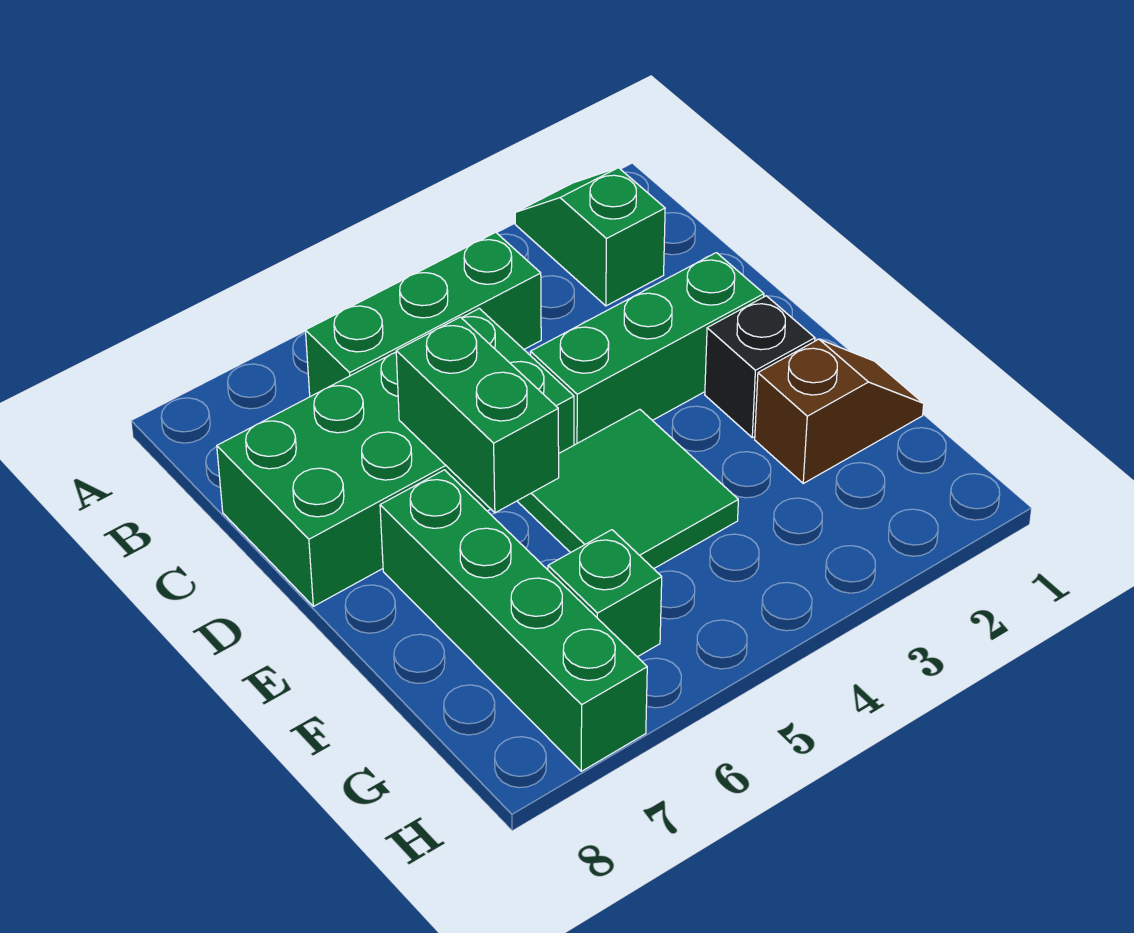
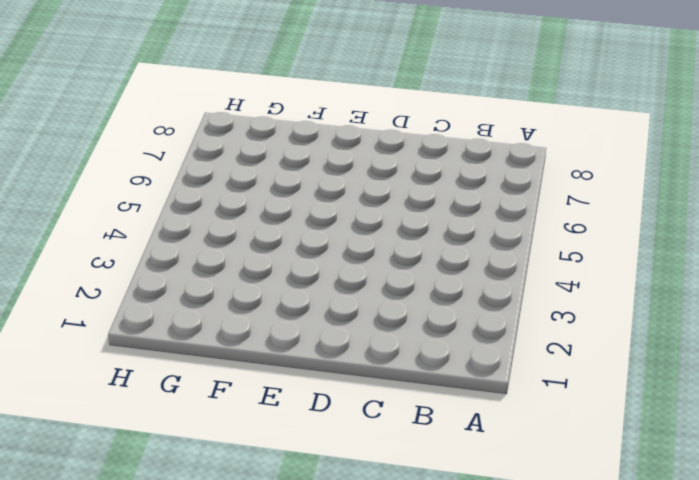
none -> green slope A2:B2 level 1 top B
none -> green brick B4:B6 level 1

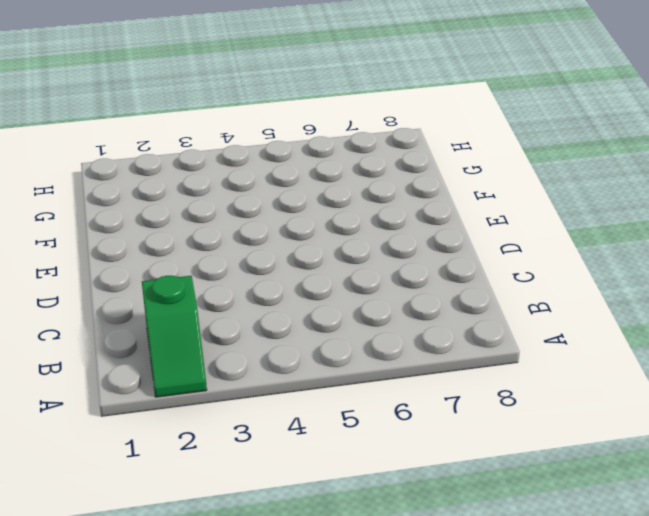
none -> green brick B4:B6 level 1
none -> green brick C5:D8 level 1

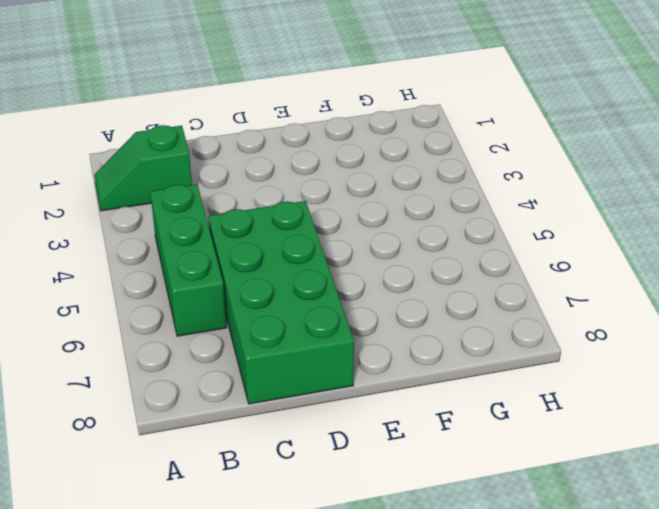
none -> green brick D2:D4 level 1
none -> black brick E2 level 1

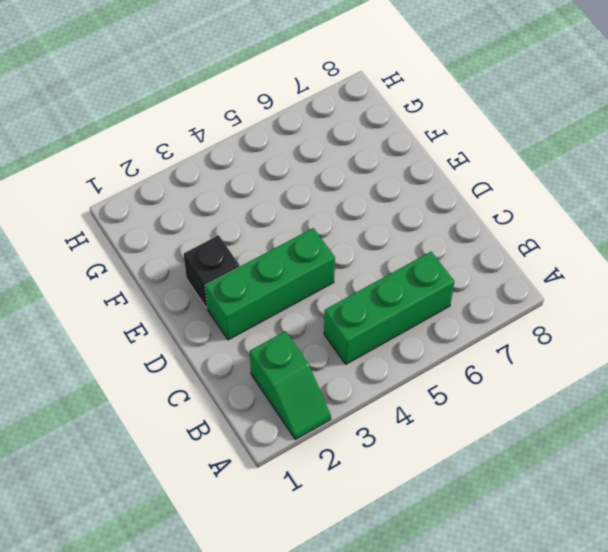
none -> green brick C5:D8 level 1
none -> green tile E4:F5 level 1

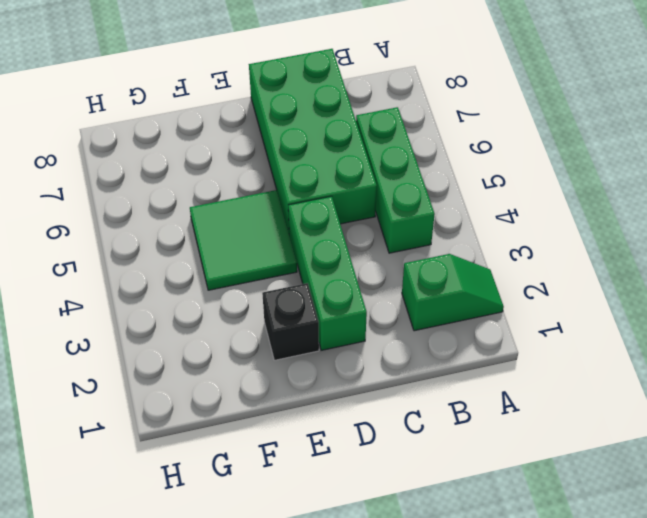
none -> green brick E7:H7 level 1
none -> brown slope F1:F2 level 1 top 2

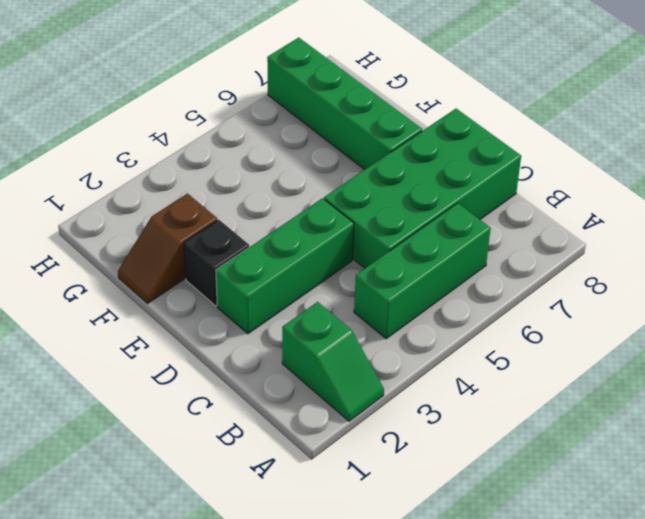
none -> green tile E4:F5 level 1
none -> green brick G6 level 1

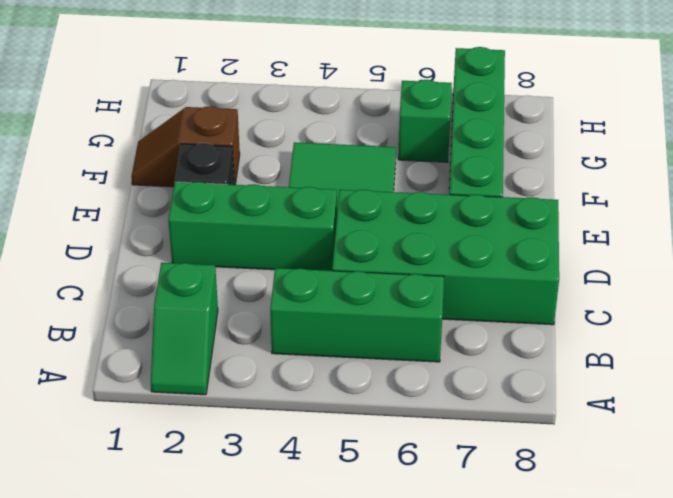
none -> green brick D6:E6 level 2

